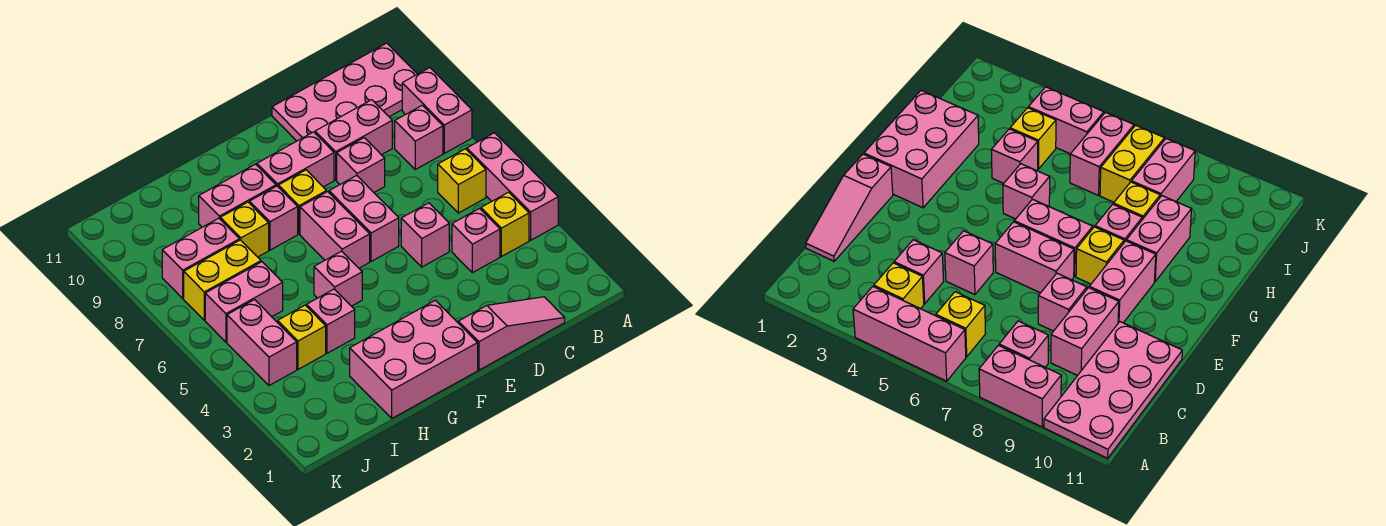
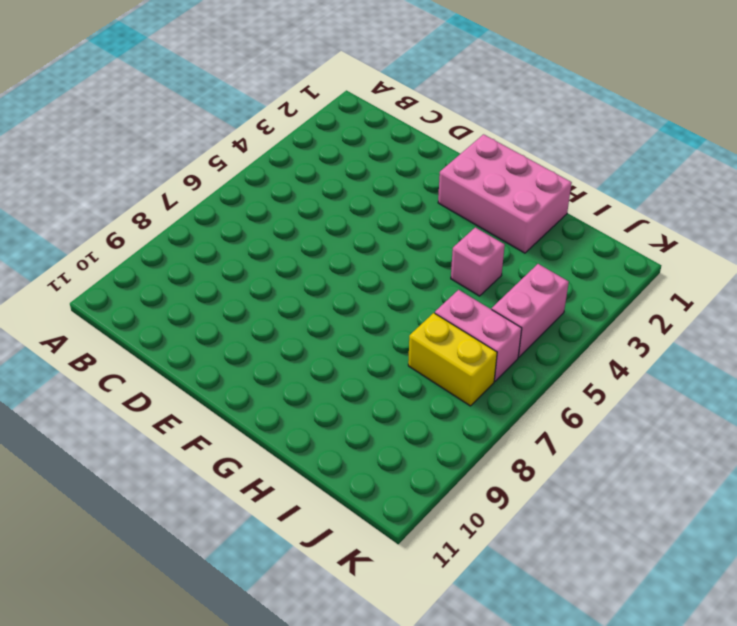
none -> pink brick A4:A6 level 1
none -> pink brick A8:A9 level 1
none -> pink plate A10:D11 level 1

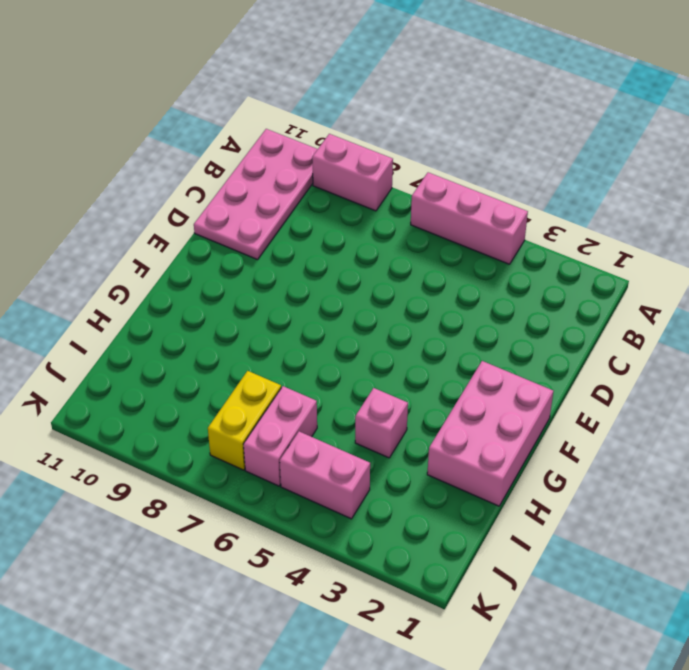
none -> yellow brick B4 level 1
none -> yellow brick B6 level 1
none -> pink brick B8 level 1

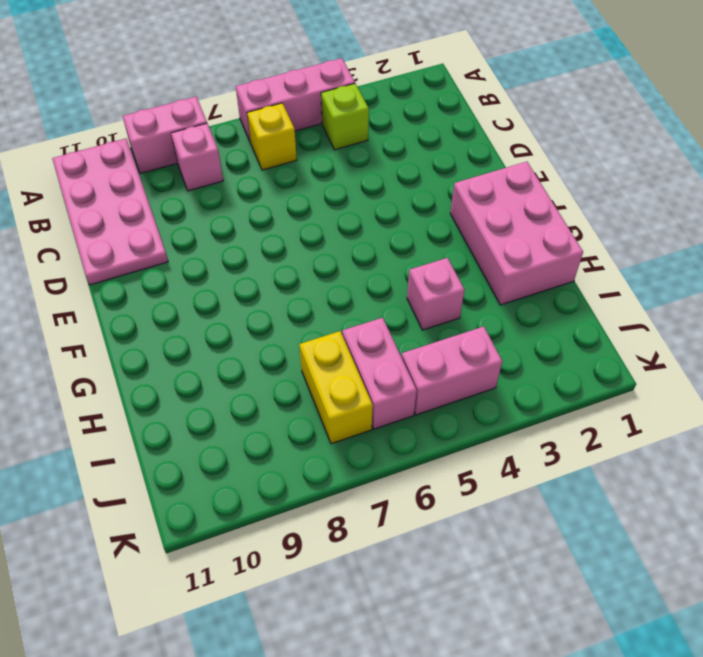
lime brick B4 level 1 -> yellow brick B4 level 1
none -> pink slope C1:E1 level 1 top E
none -> pink brick C4 level 1
none -> pink brick C9:D9 level 1

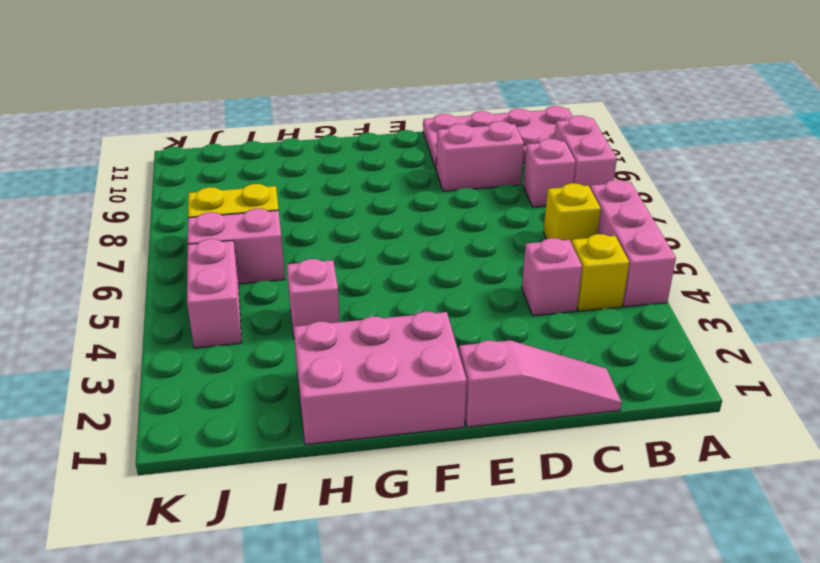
none -> pink brick D5 level 1
none -> pink brick D8 level 1
none -> pink brick E6:E7 level 1

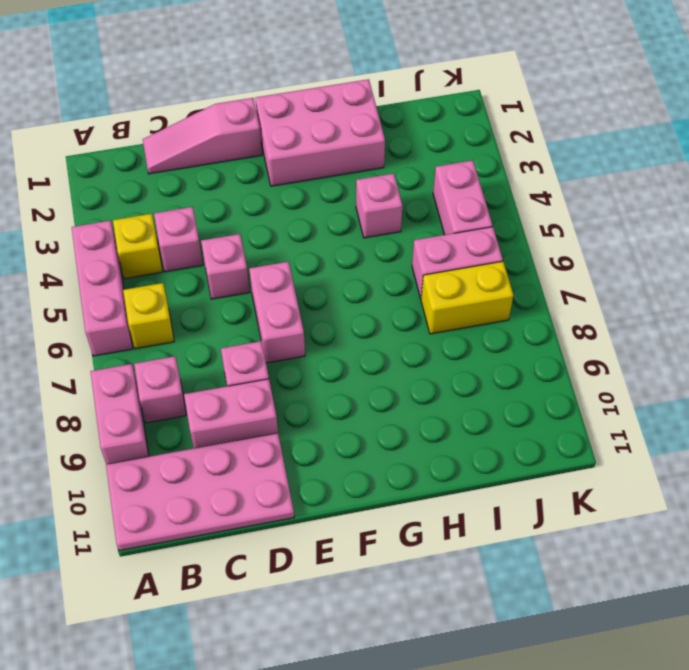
none -> pink brick E9:F9 level 1
none -> pink brick F6:F7 level 1
none -> yellow brick F8 level 1

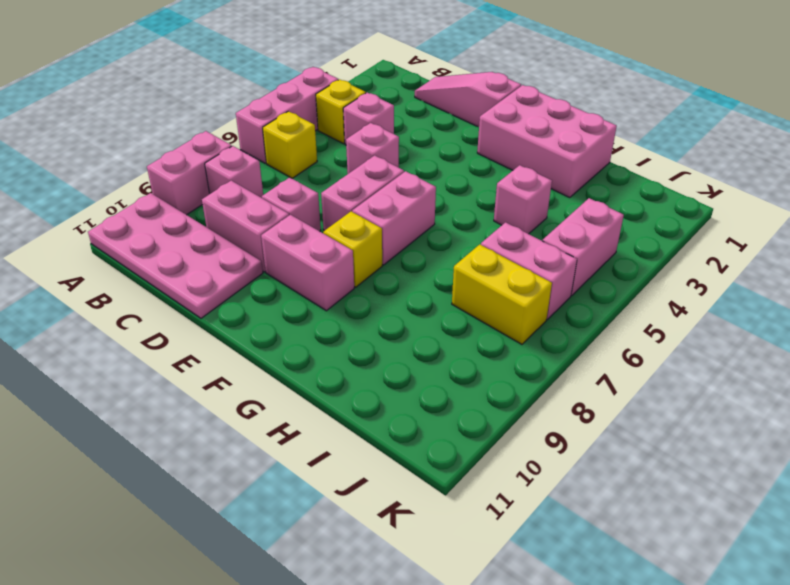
none -> pink brick G5 level 1
none -> pink brick G8 level 1
none -> pink brick G9:H9 level 1

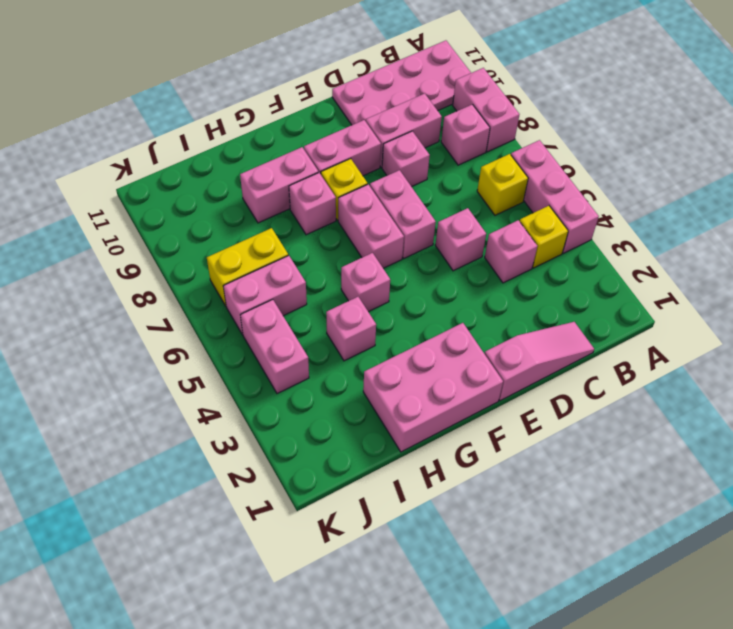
none -> yellow brick H8 level 1
none -> yellow brick I4 level 1
none -> pink brick I8:J8 level 1

